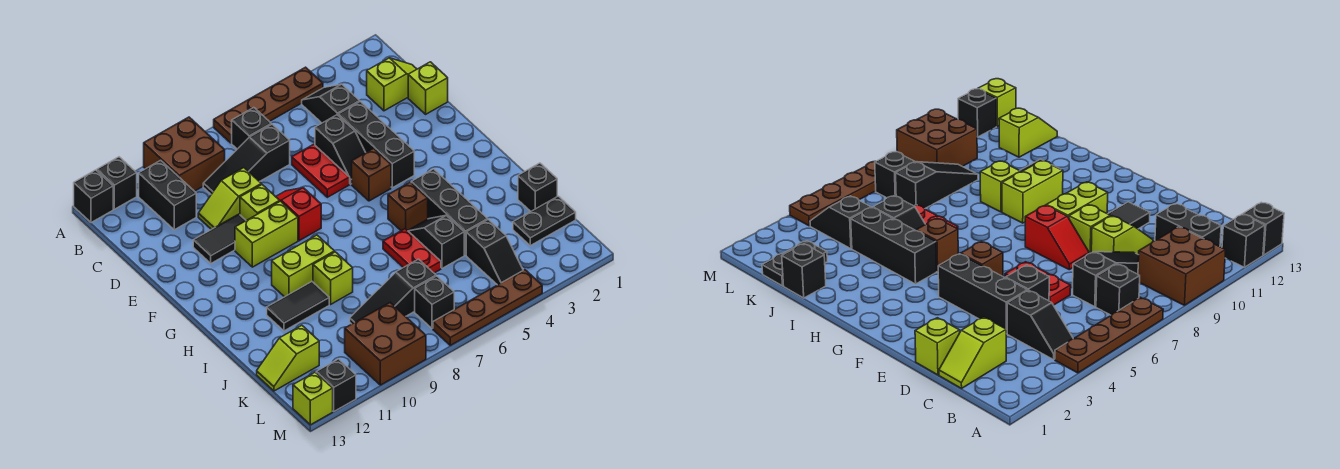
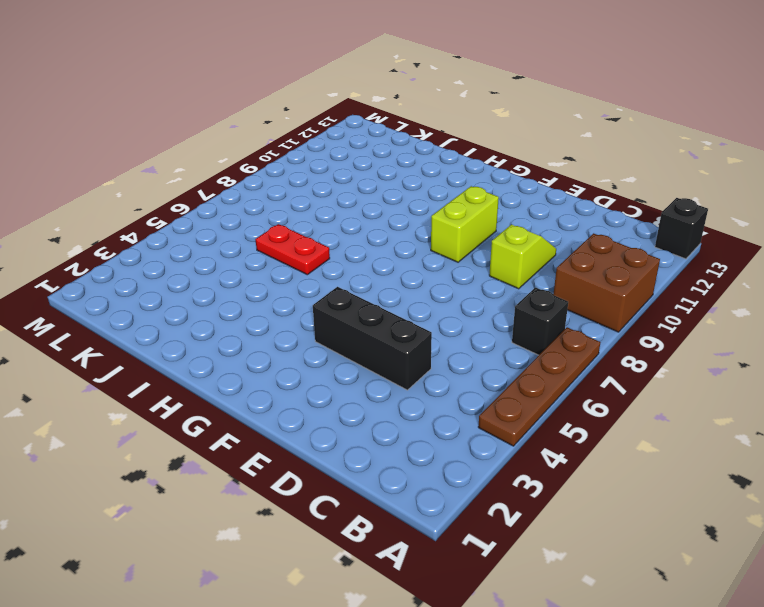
none -> black brick A12 level 1
none -> black slope B4:C4 level 1 top C
none -> black brick B11:C11 level 1
none -> lime slope C1:C2 level 1 top 2

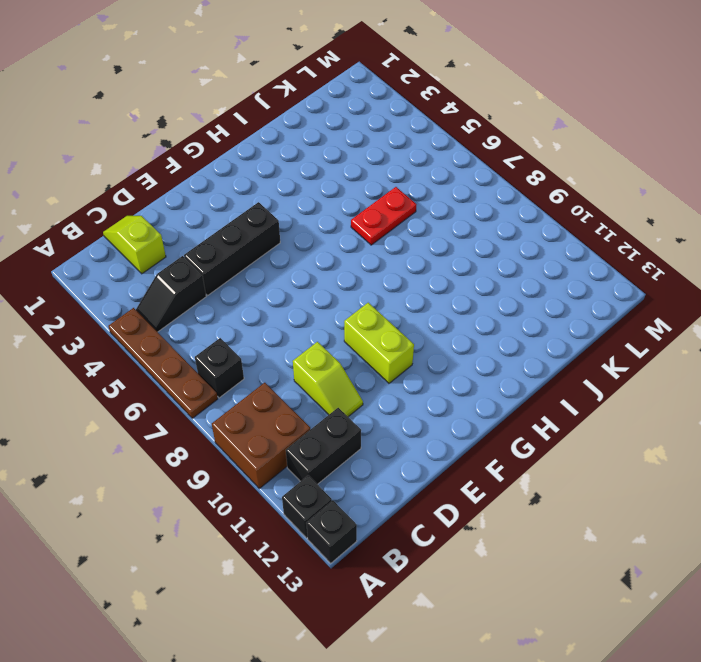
none -> black slope C7:C9 level 1 top 7
none -> lime brick D1 level 1
none -> black slope D5:E5 level 1 top D
none -> red plate D6:E6 level 1

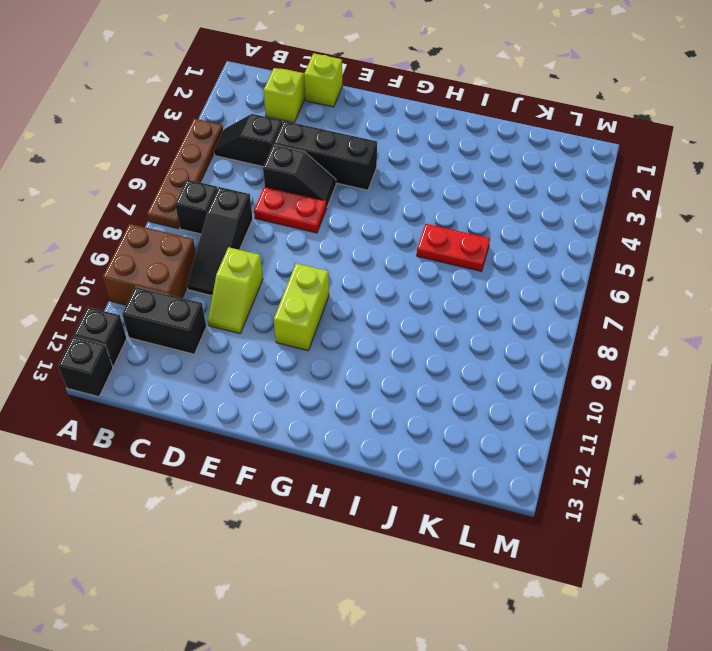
none -> red slope E8:F8 level 1 top F
none -> lime brick E9 level 1
none -> black tile E10:E11 level 1
none -> brown brick F5 level 1

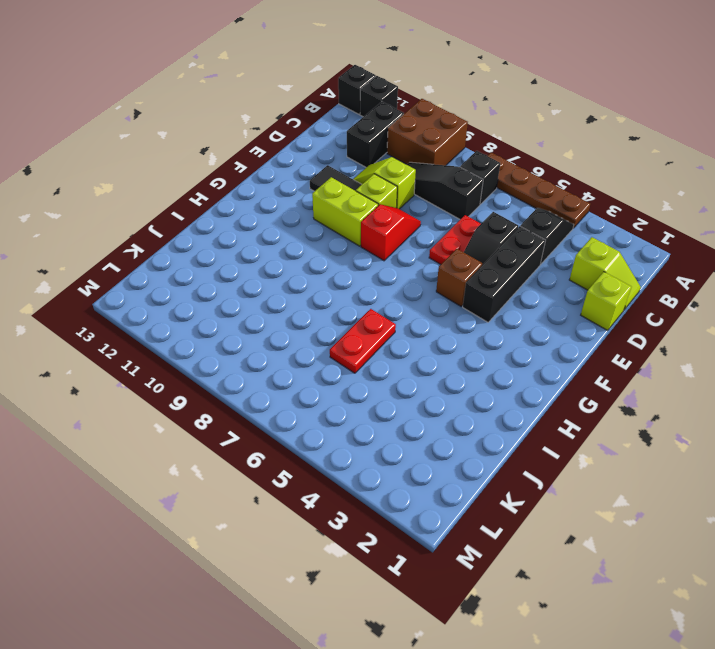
none -> black brick H4:J4 level 1
none -> brown brick H5 level 1
none -> lime brick H9:H10 level 1
none -> black slope I5:J5 level 1 top J

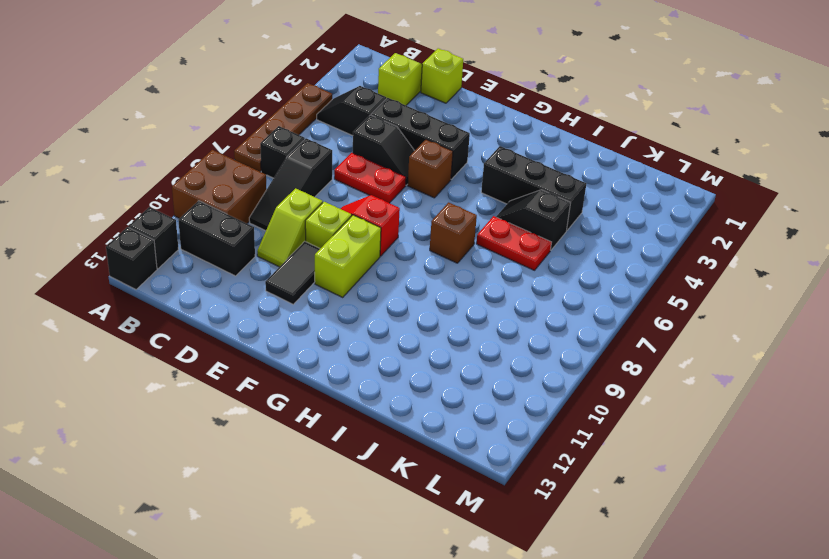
brown brick H7 level 1 -> brown brick H5 level 1
none -> lime brick H9:H10 level 1
none -> lime brick I9 level 1
none -> black tile I10:I11 level 1
none -> black brick J1 level 1

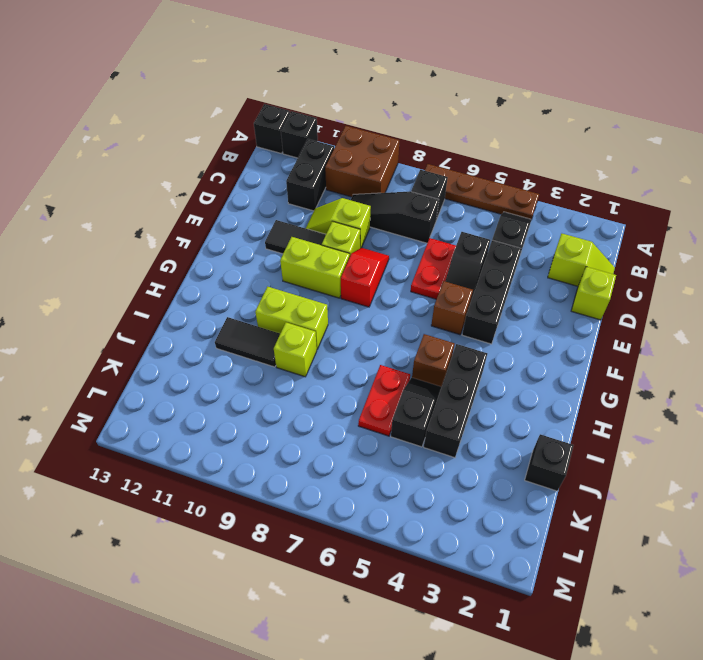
none -> black plate K1:K2 level 1
none -> black slope K4:L4 level 1 top K
none -> black slope K7:K9 level 1 top 7
none -> lime slope K12:K13 level 1 top 12

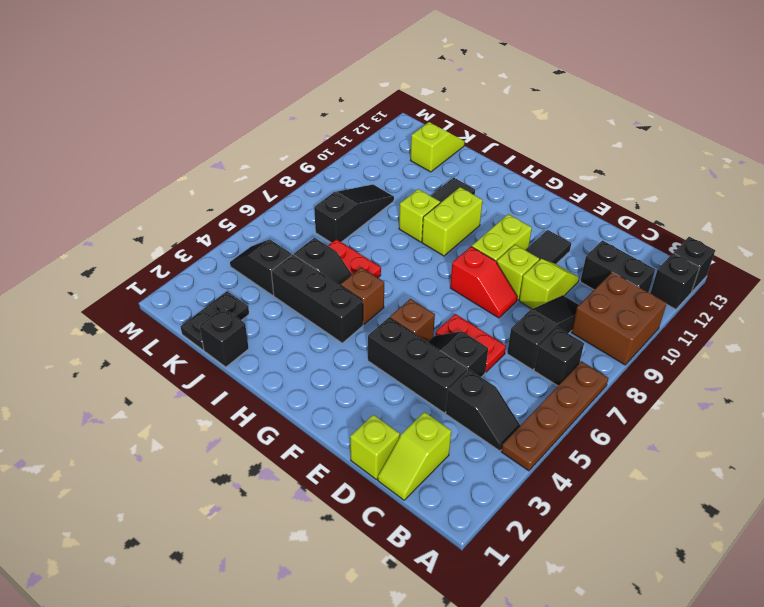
none -> black brick L7 level 1
none -> brown brick L9:M10 level 1
none -> brown plate M4:M7 level 1
none -> black brick M12 level 1

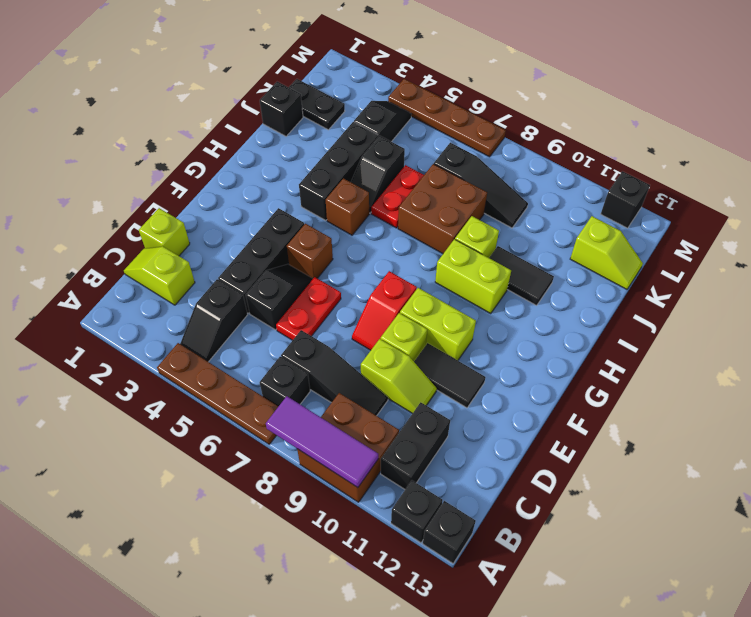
purple tile A8:A10 level 2 -> none
brown brick I7:J8 level 1 -> brown brick L9:M10 level 1
none -> black brick L7 level 1
none -> lime brick M13 level 1

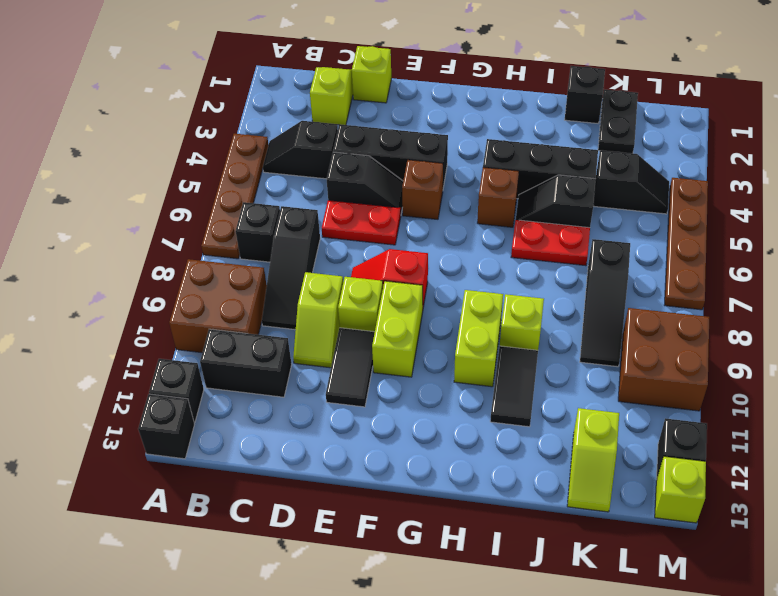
none -> black brick L7 level 1

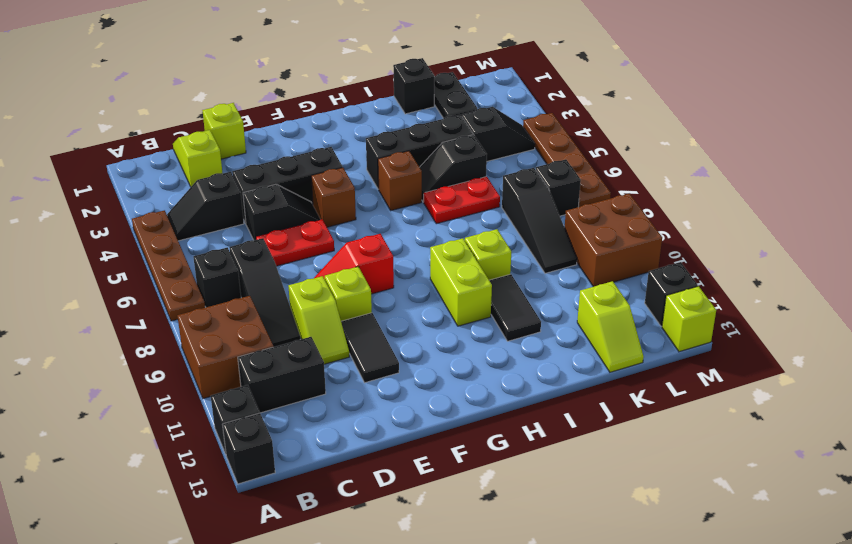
none -> lime brick F9:F10 level 1

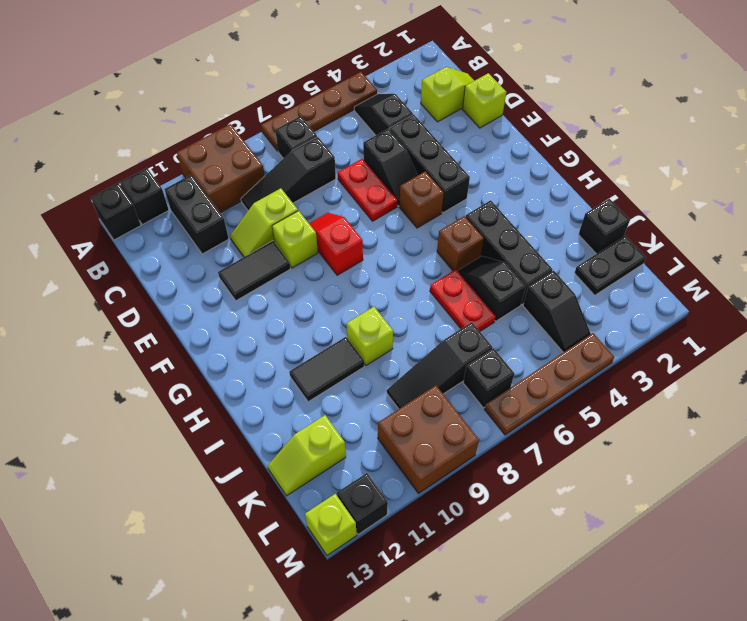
none -> lime brick F9:F10 level 1
none -> lime brick H9:H10 level 1

